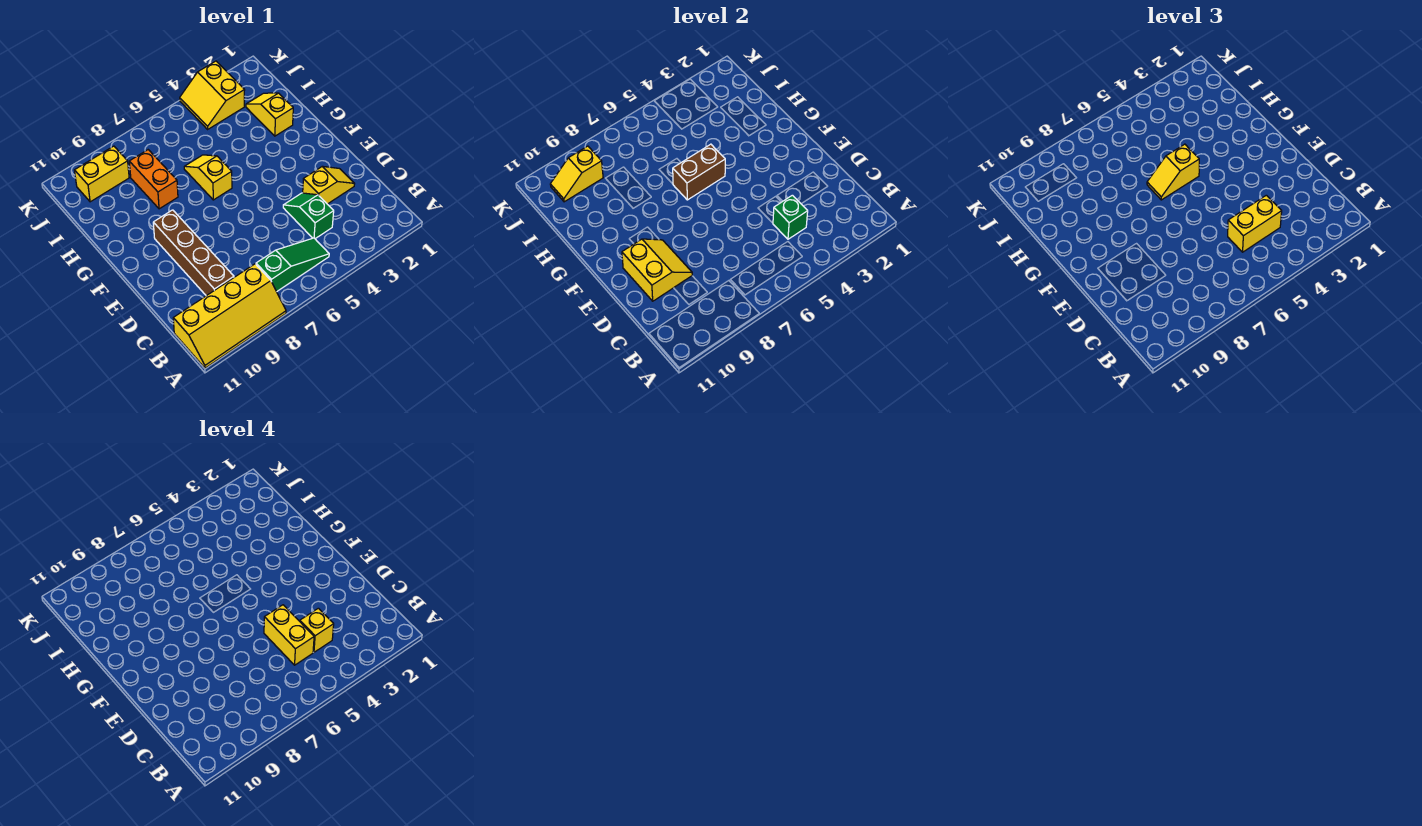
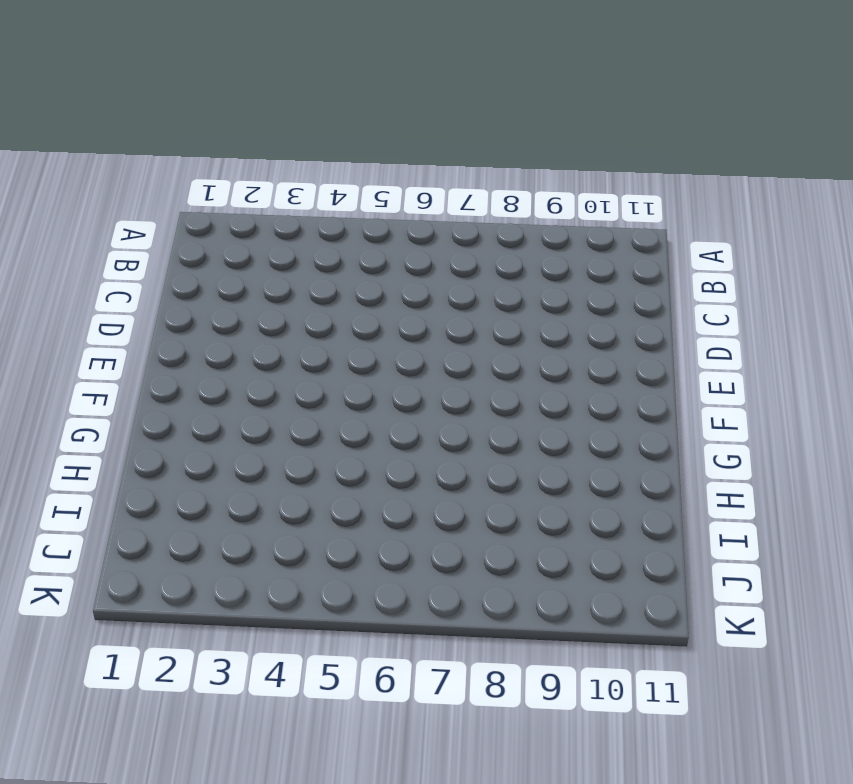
none -> yellow slope A8:B11 level 1 top B
none -> green slope B5:B7 level 1 top 7
none -> green slope C4:D4 level 1 top C

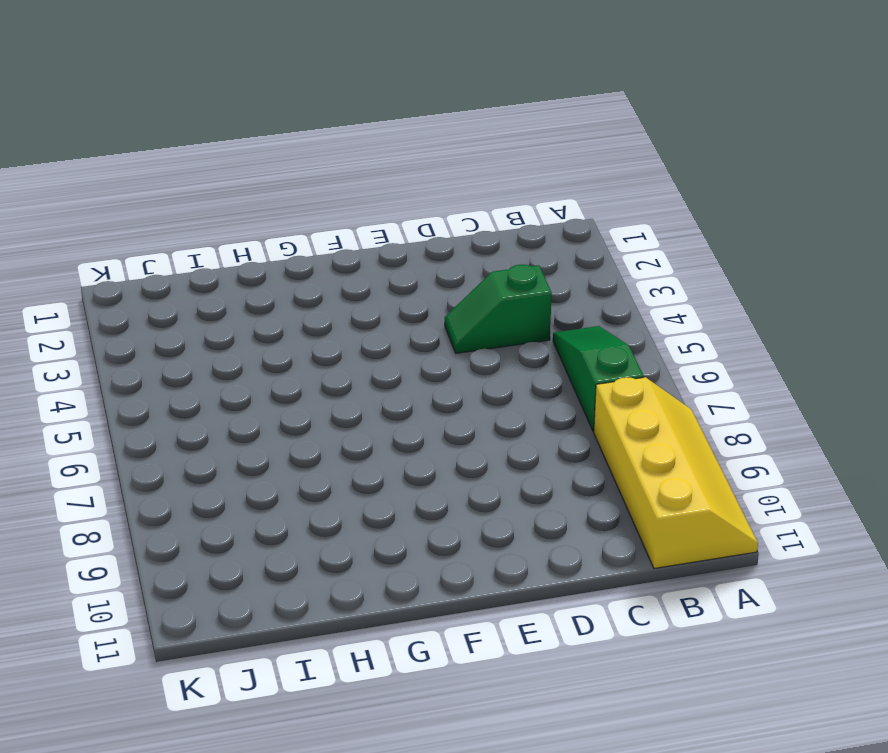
none -> brown brick C9:F9 level 1
none -> yellow slope D2:D3 level 1 top 3
none -> yellow slope G6:H6 level 1 top G

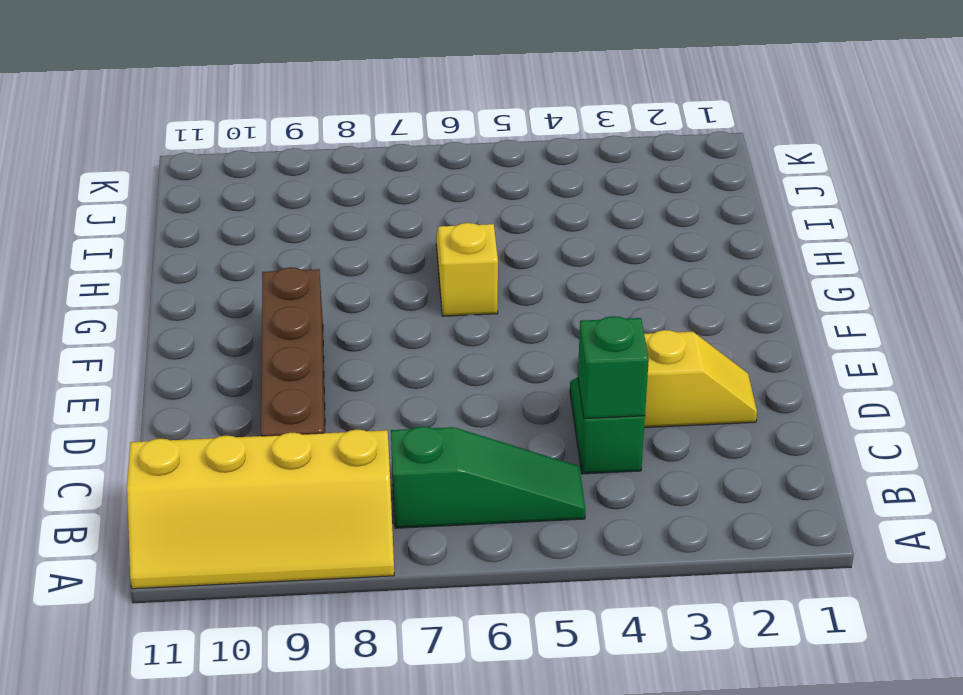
none -> yellow slope H2:I2 level 1 top H
none -> orange brick H8:I8 level 1
none -> yellow slope J3:K4 level 1 top 3

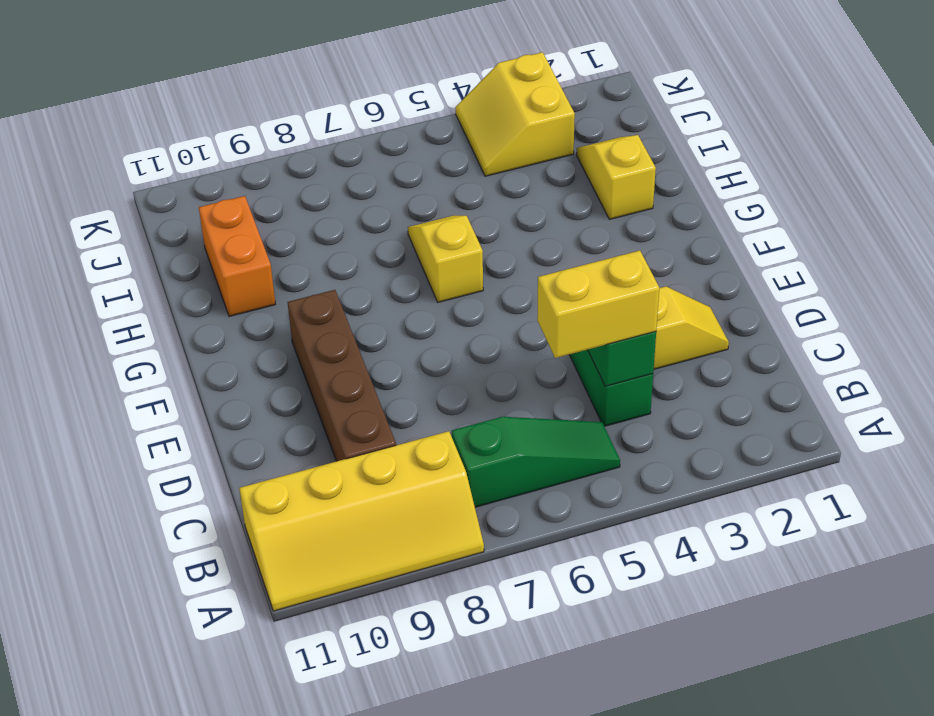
orange brick H10:I10 level 1 -> orange brick H8:I8 level 1
none -> yellow brick J9:J10 level 1
none -> yellow slope D9:E10 level 2 top 10
none -> brown brick G5:G6 level 2

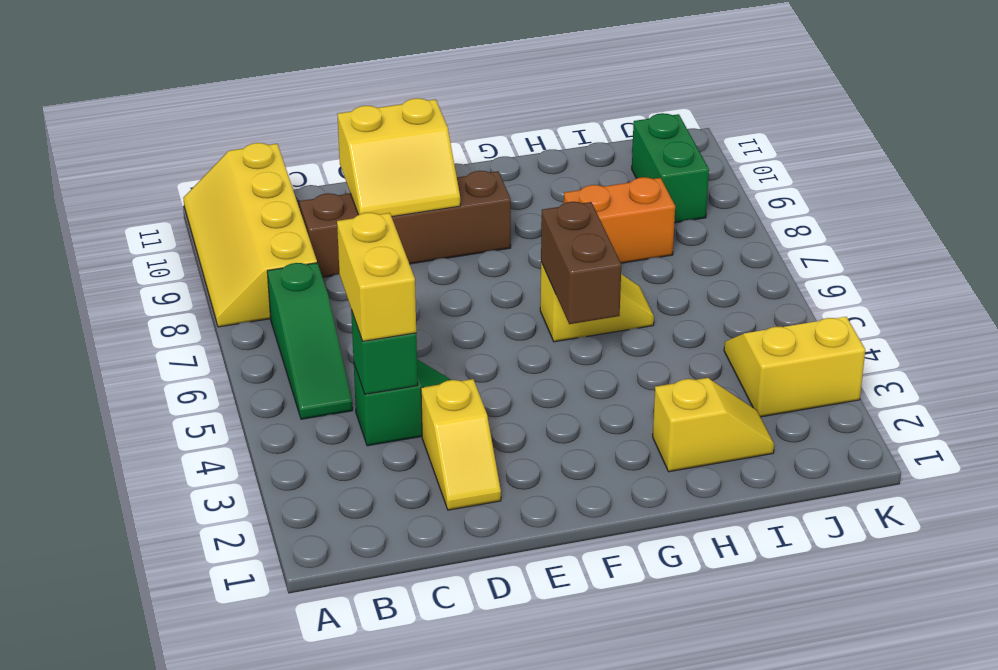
green brick J9:J10 level 1 -> yellow brick J9:J10 level 1
none -> yellow slope J9:J10 level 2 top 9
none -> yellow slope G5:G6 level 3 top 5
none -> yellow brick C4 level 4

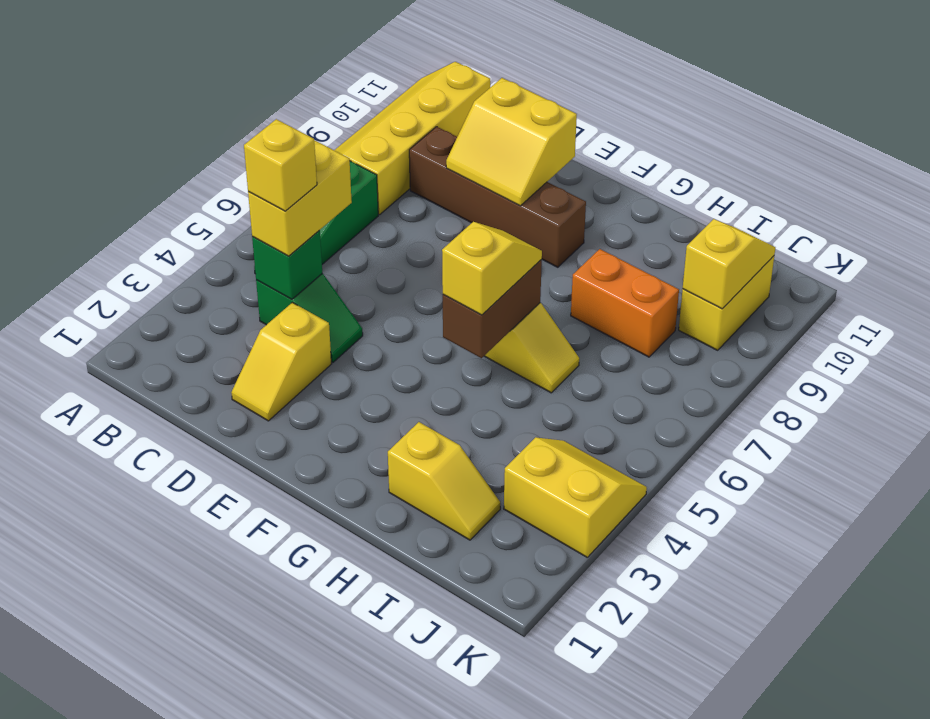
none -> yellow brick C5:D5 level 4

